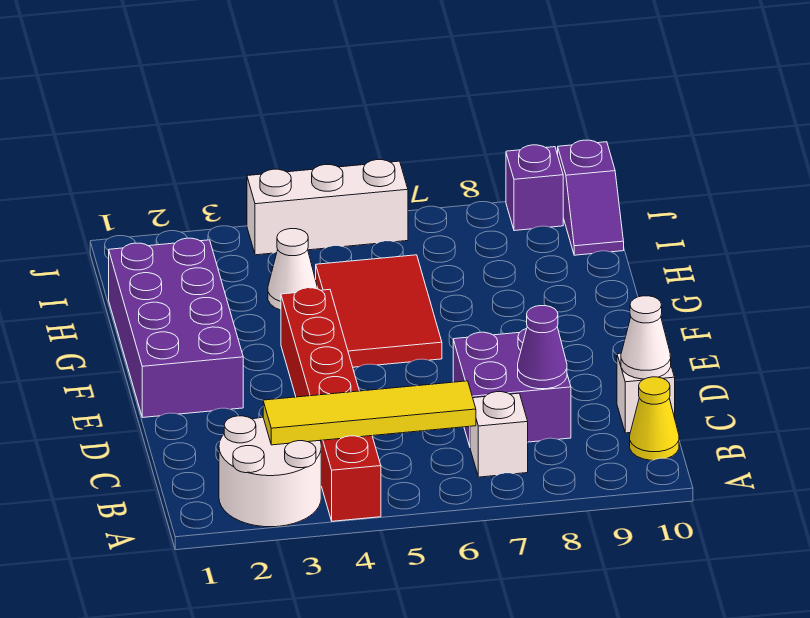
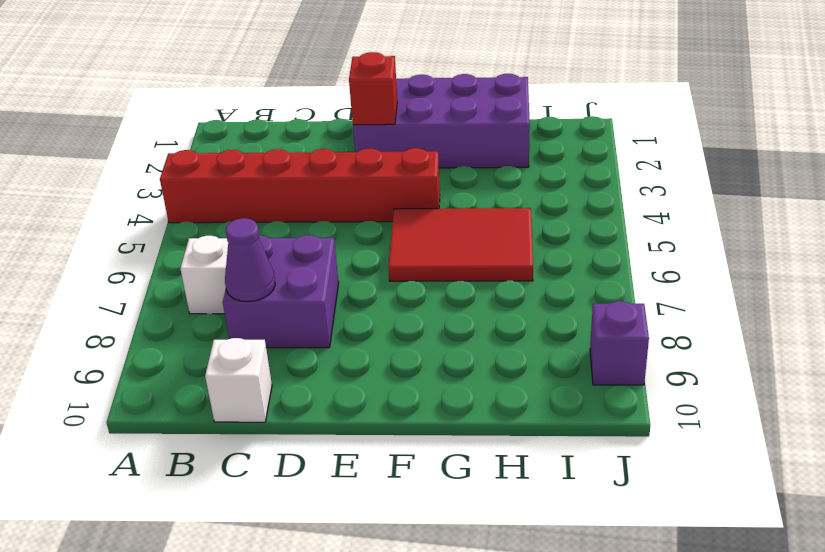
red brick E2 level 2 -> none
none -> white round brick A2:B3 level 1
none -> yellow cone B10 level 1
none -> white cone H4 level 1

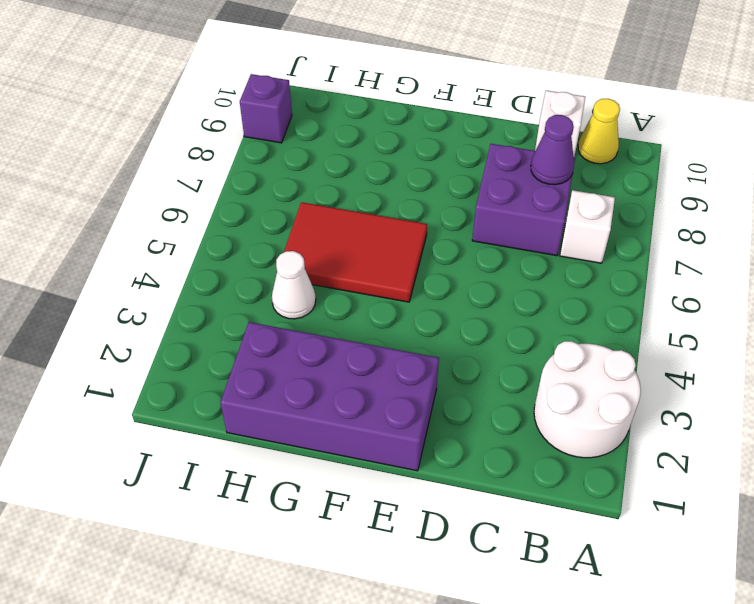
none -> red brick A4:F4 level 1
none -> purple slope I10:J10 level 1 top J
none -> white brick J4:J6 level 1

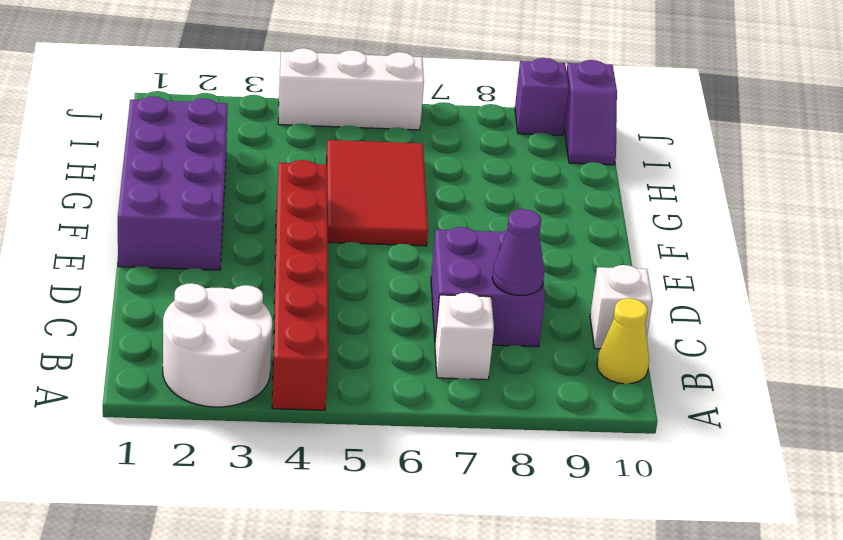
none -> white cone H4 level 1
none -> yellow tile B3:B6 level 2
none -> white cone C10 level 2

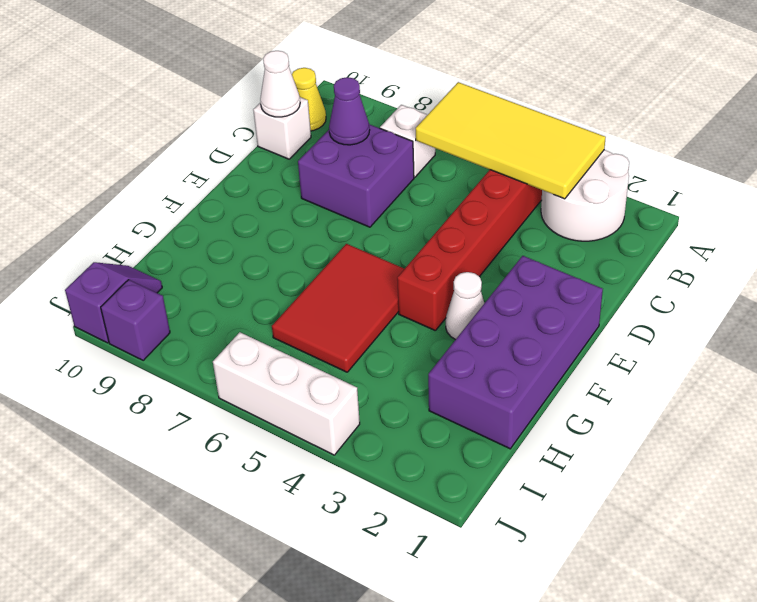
yellow tile A3:B6 level 2 -> yellow tile B3:B6 level 2
white cone F3 level 1 -> white cone H4 level 1

